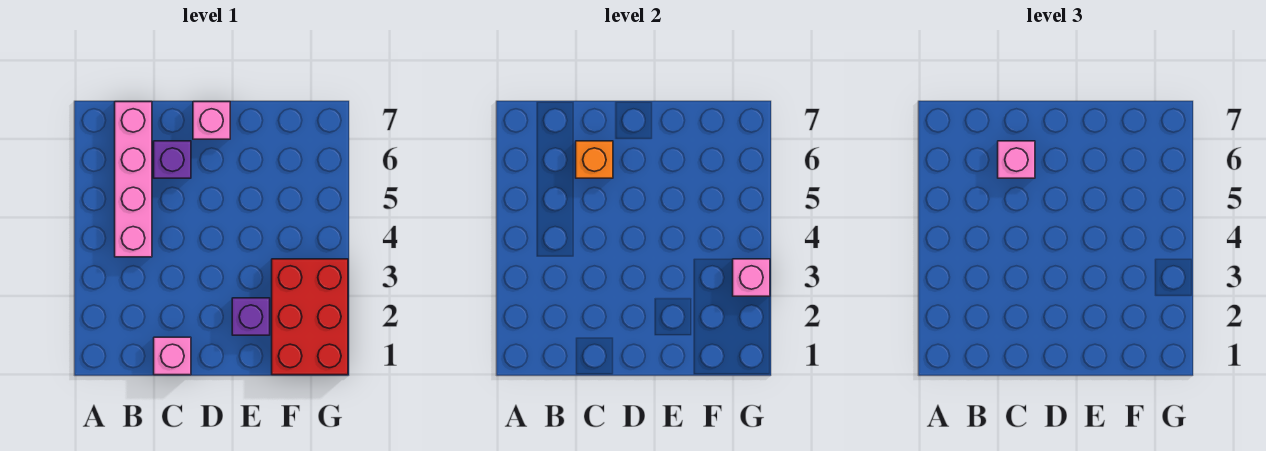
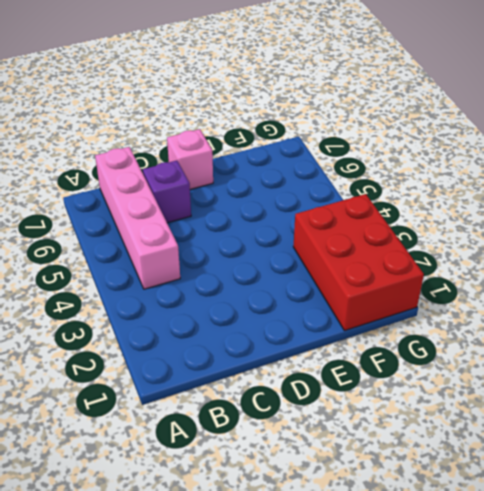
none -> pink brick C1 level 1
none -> purple brick E2 level 1

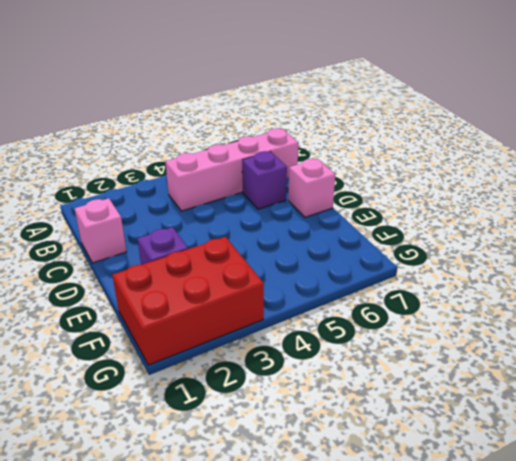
none -> orange brick C6 level 2
none -> pink brick G3 level 2

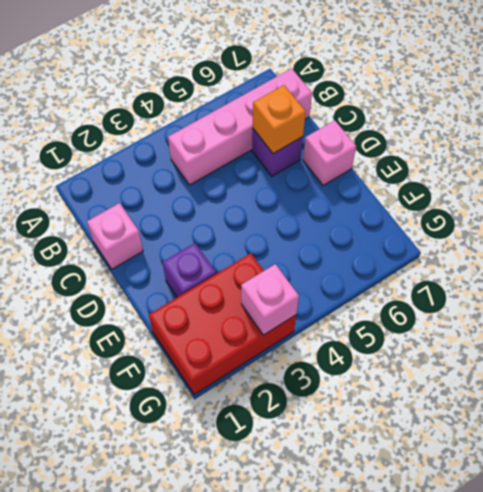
none -> pink brick C6 level 3

